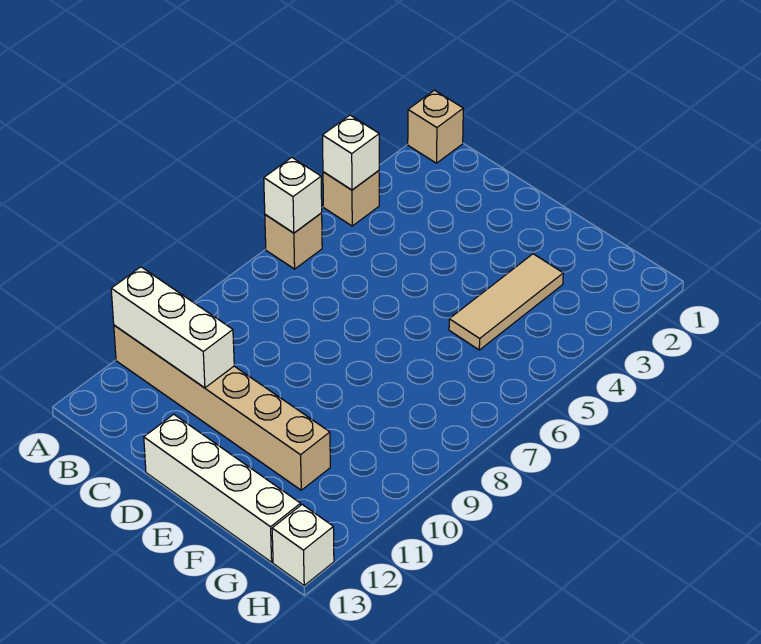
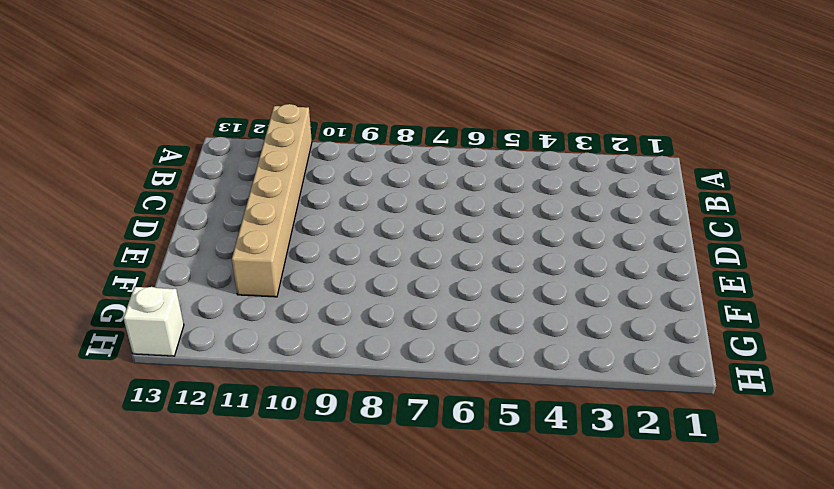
none -> tan brick A1 level 1
none -> tan brick A4 level 1

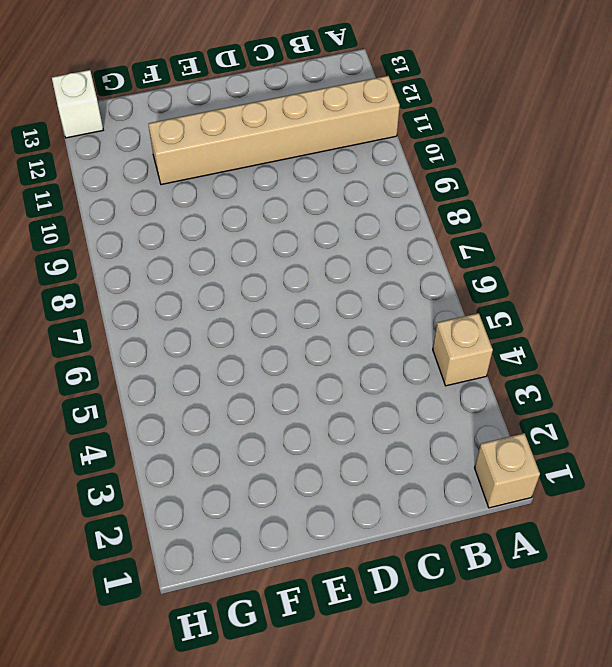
none -> tan brick A6 level 1
none -> white brick D13:G13 level 1

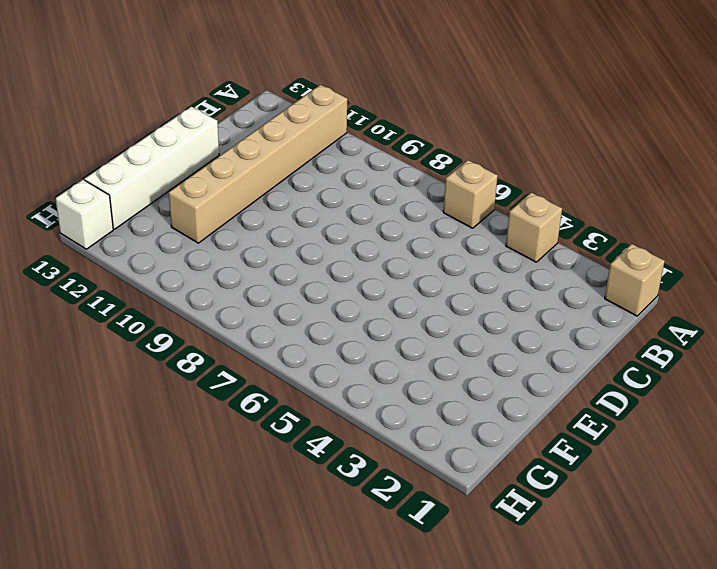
none -> tan tile F3:F5 level 1
none -> white brick A4 level 2

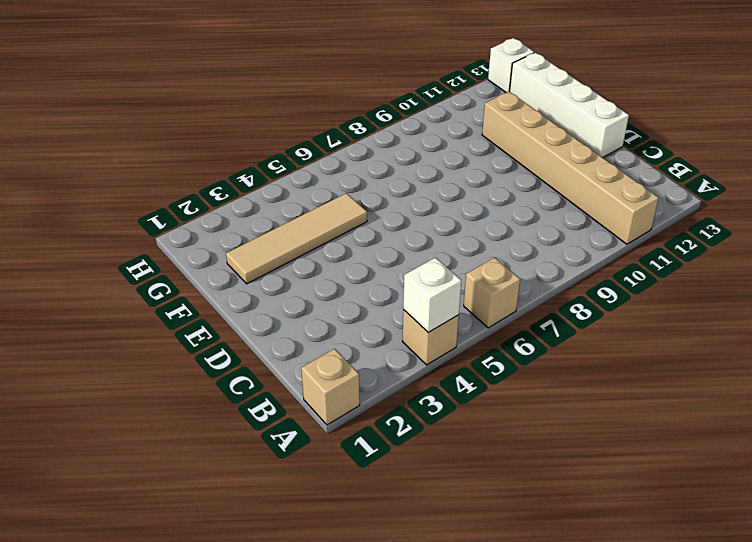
tan tile F2:F5 level 1 -> tan tile F3:F5 level 1
none -> white brick A6 level 2
none -> white brick A11:C11 level 2

